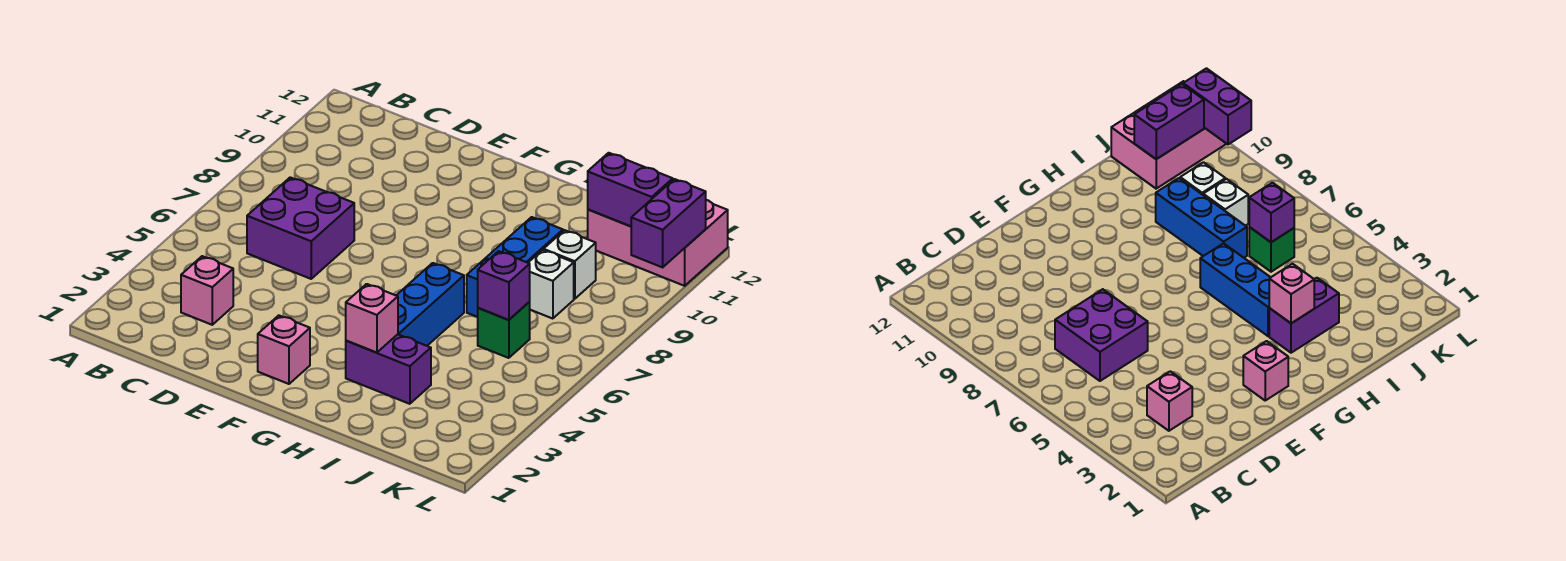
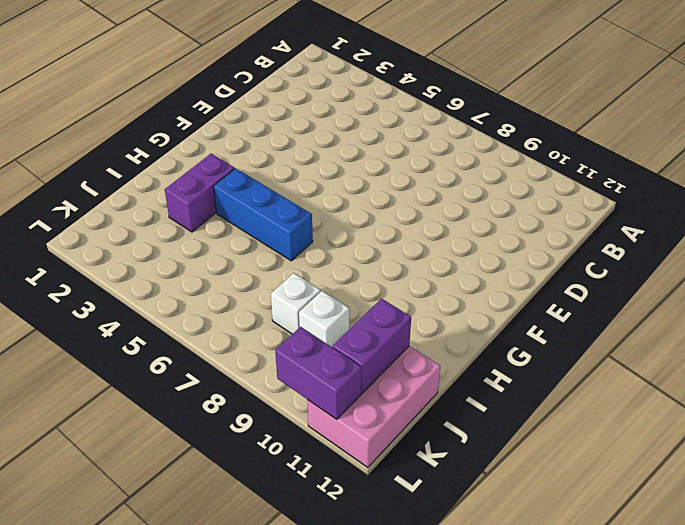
none -> pink brick C3 level 1
none -> purple brick C6:D7 level 1
none -> pink brick F2 level 1

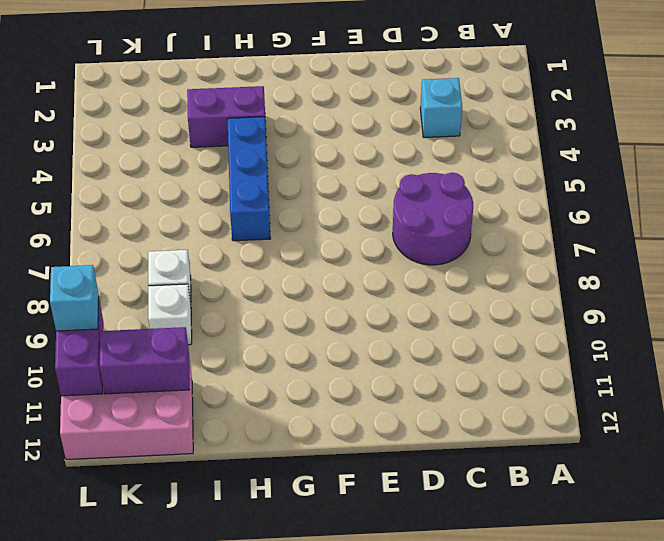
cyan brick C3 level 1 -> pink brick C3 level 1
purple round brick C6:D7 level 1 -> purple brick C6:D7 level 1
cyan brick L10 level 3 -> none
none -> pink brick F2 level 1
none -> blue brick I7:I9 level 1
none -> green brick J6 level 1

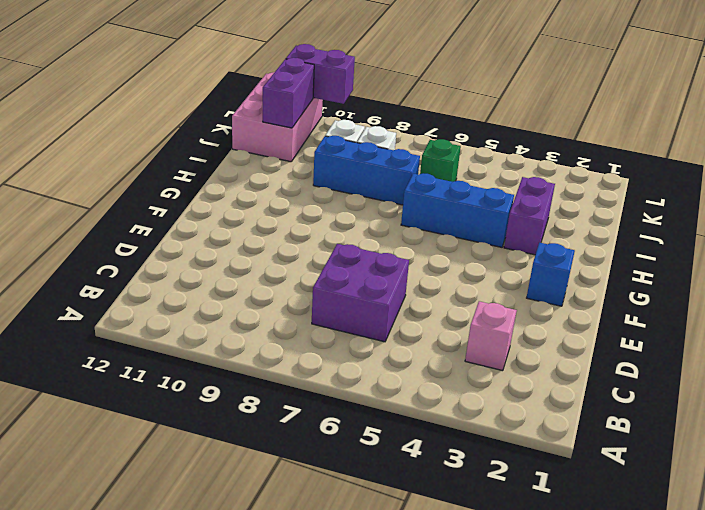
blue brick F2 level 1 -> pink brick F2 level 1
none -> pink brick H3 level 2
none -> purple brick J6 level 2

